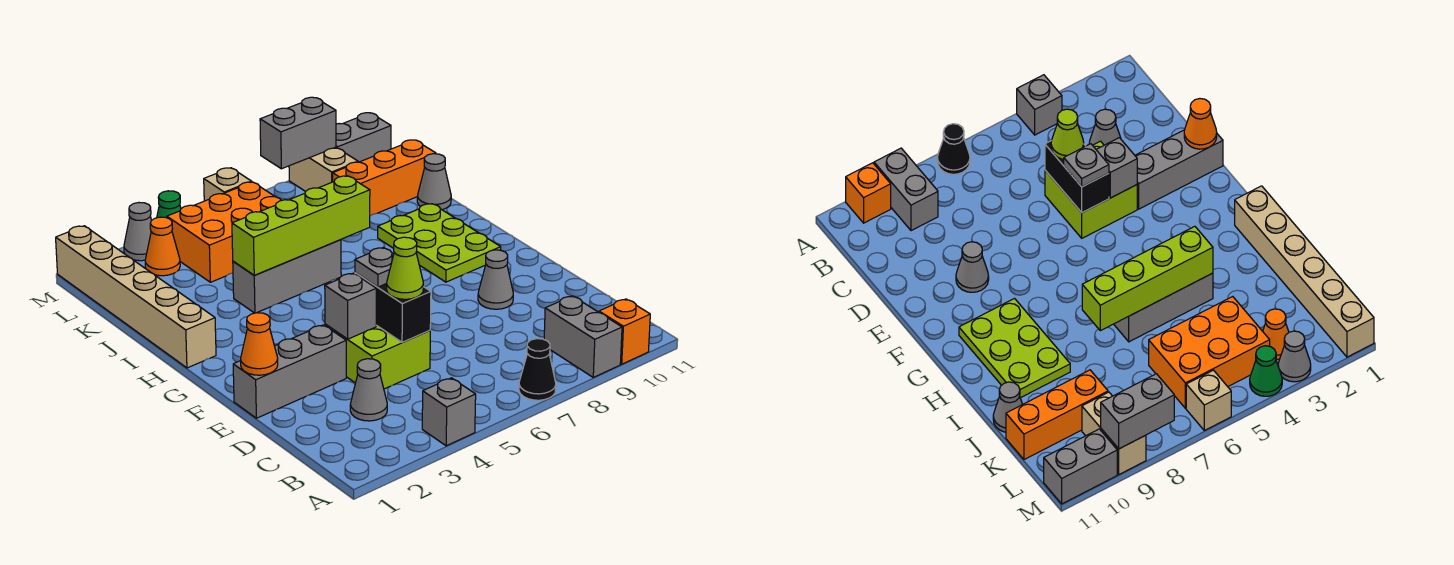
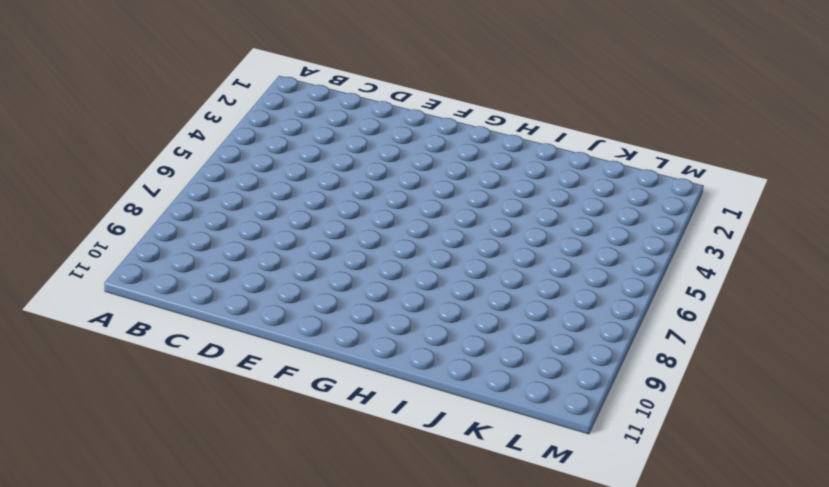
none -> grey brick A4 level 1
none -> black cone A7 level 1
none -> grey brick A9:B9 level 1

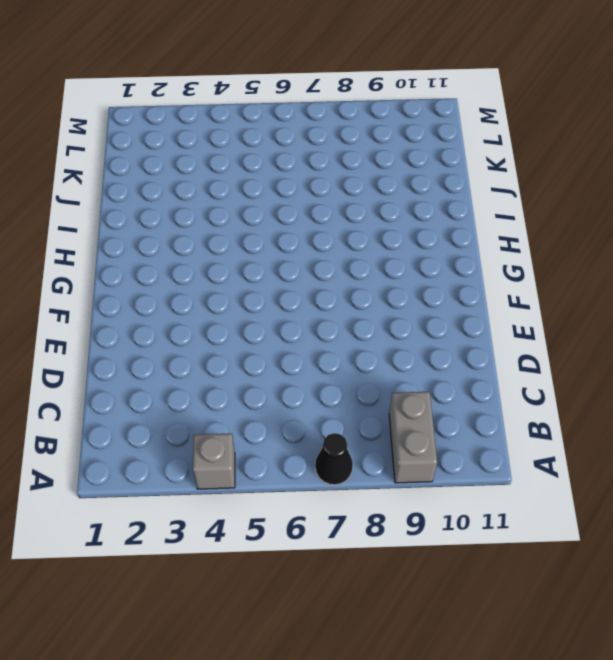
none -> orange brick A10 level 1
none -> grey cone C3 level 1
none -> lime brick D4:E5 level 1

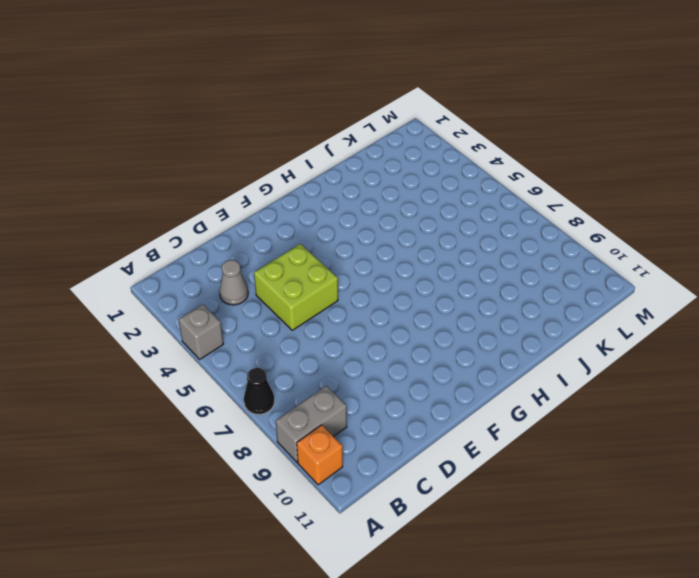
none -> grey brick E1:E3 level 1
none -> grey cone E9 level 1
none -> lime plate G9:I10 level 1

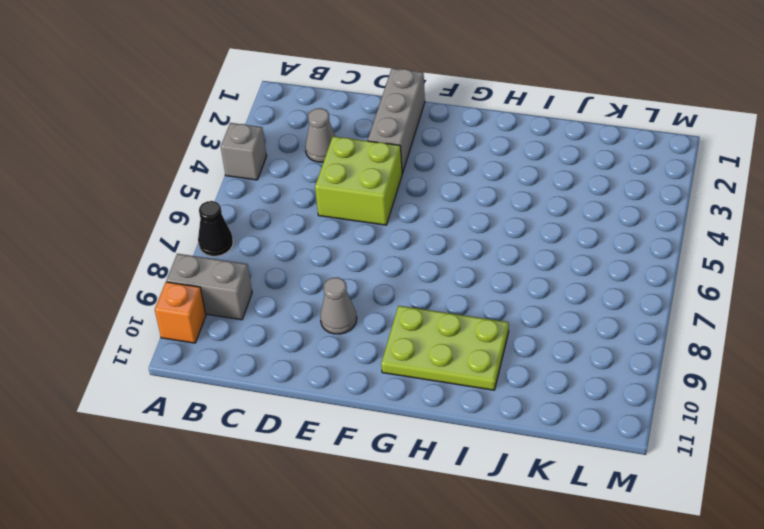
none -> tan brick H1:M1 level 1
none -> grey brick I4:I6 level 1
none -> grey cone J11 level 1

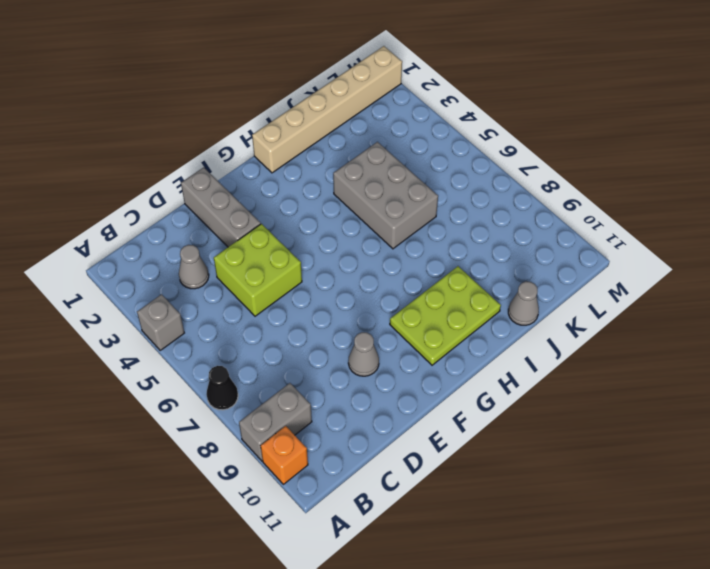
grey brick I4:J6 level 1 -> grey brick I4:I6 level 1
none -> orange brick K4:L6 level 1
none -> orange brick K9:K11 level 1
none -> orange cone L3 level 1

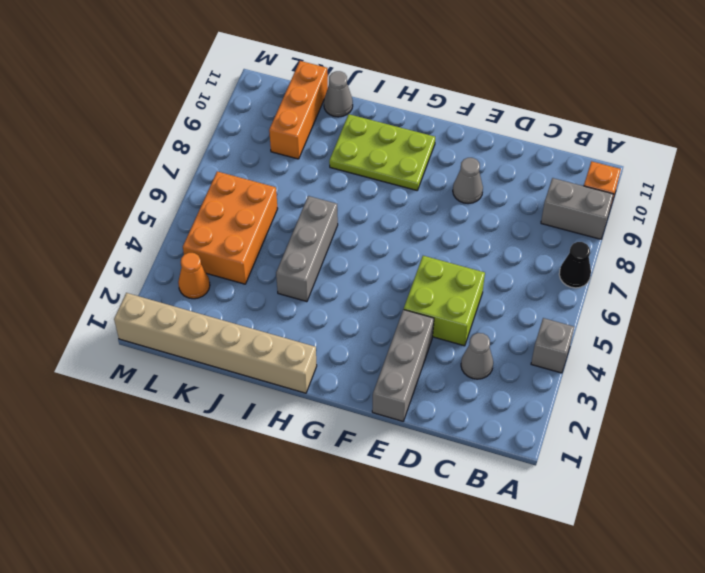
none -> tan brick L9:M9 level 1
none -> grey cone M3 level 1
none -> green cone M4 level 1

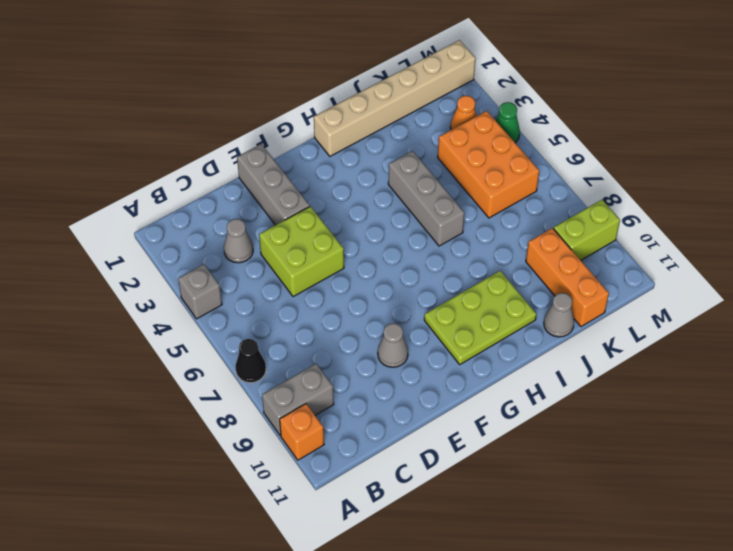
lime brick L9:M9 level 1 -> tan brick L9:M9 level 1
none -> grey cone M3 level 1
none -> tan brick M6 level 1
none -> grey brick M10:M11 level 1

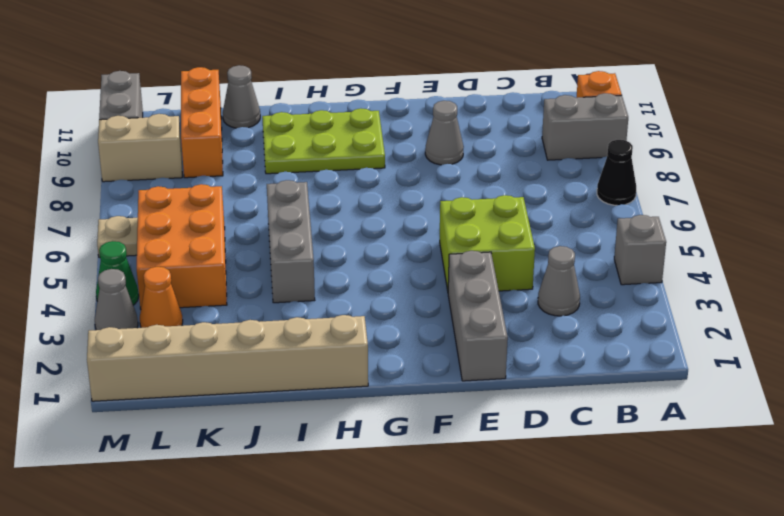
tan plate M6 level 1 -> tan brick M6 level 1
none -> black brick D5:E5 level 2
none -> orange cone E1 level 2
none -> grey brick E4 level 2

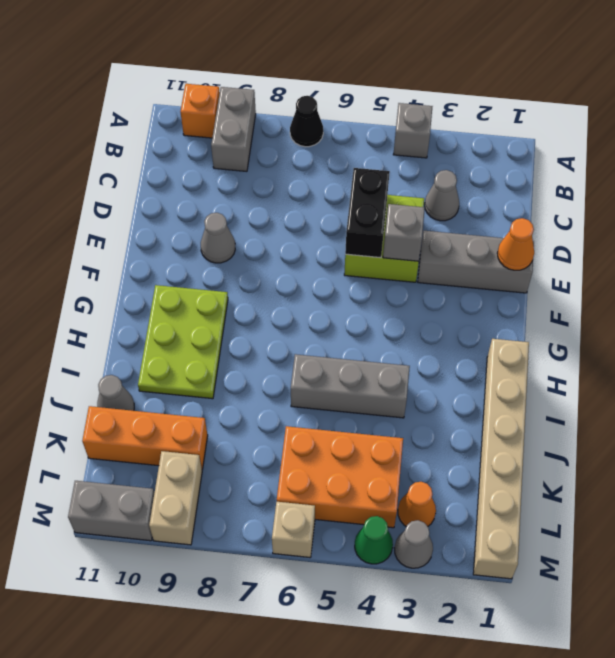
none -> lime brick I4:I7 level 2
none -> grey brick M8:M9 level 2
none -> lime cone D5 level 3

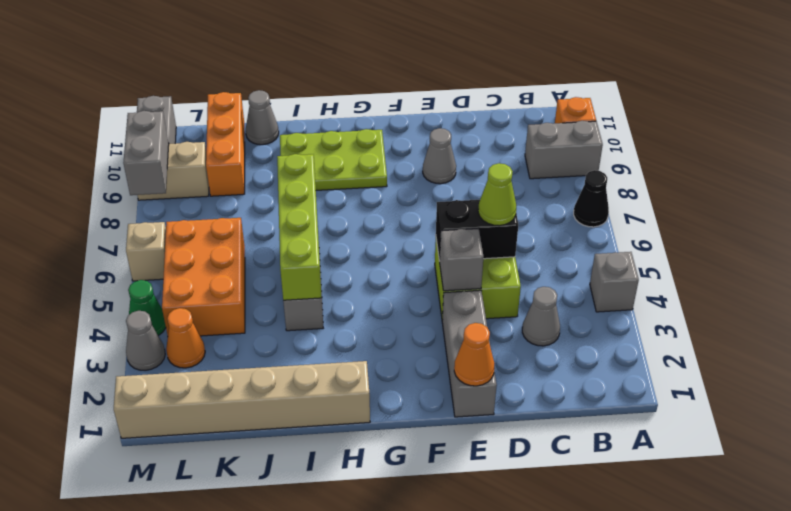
none -> grey plate E5 level 3

